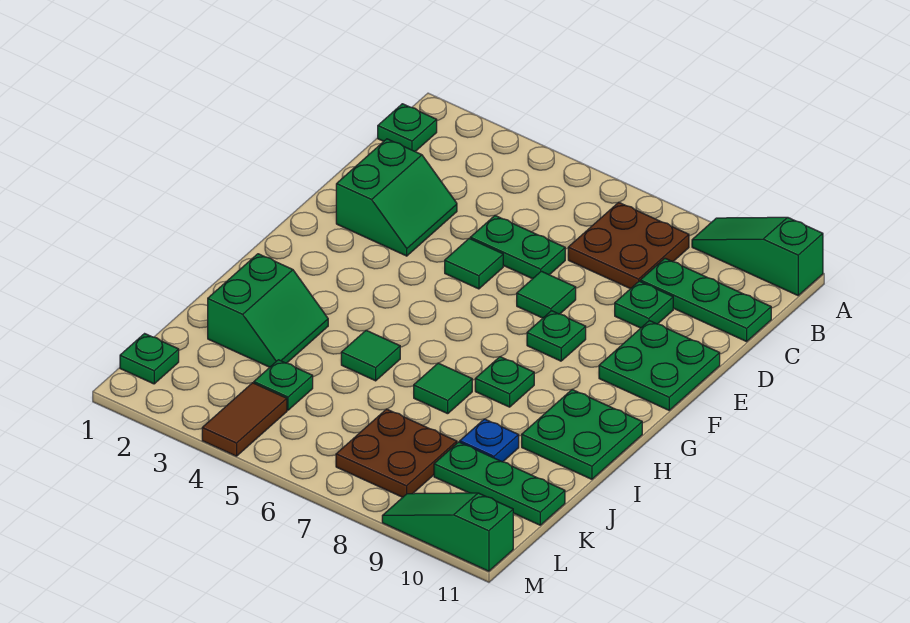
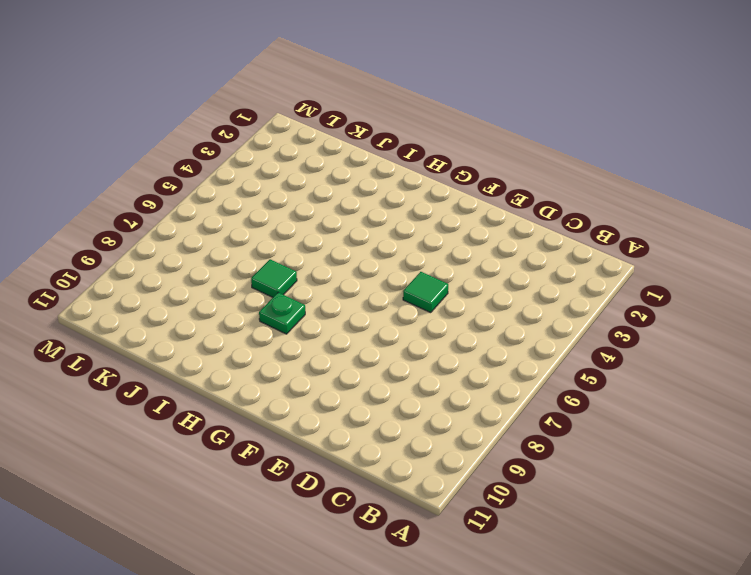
none -> green slope A9:A11 level 1 top 11
none -> green plate B1 level 1
none -> brown plate B7:C8 level 1

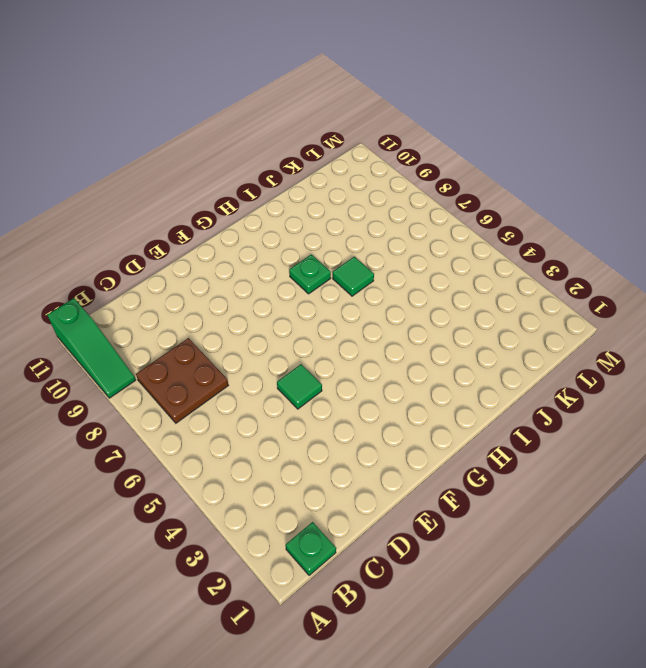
none -> green plate C9:C11 level 1
none -> green slope D2:E3 level 1 top 2
none -> green plate D5:D6 level 1

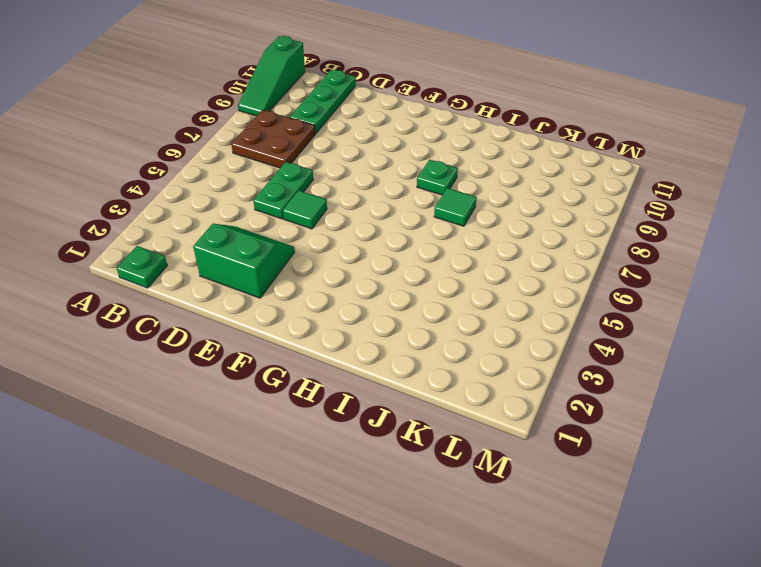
none -> green plate D9 level 1
none -> green tile E7 level 1
none -> green plate E10:F11 level 1

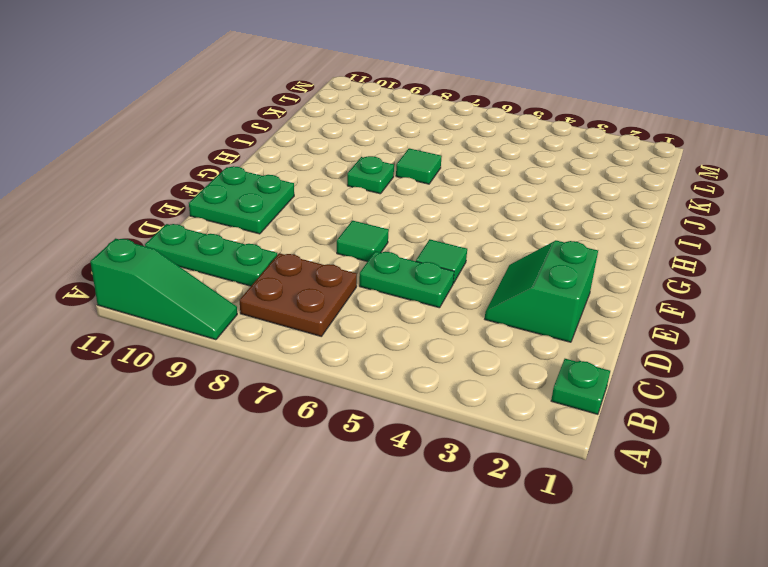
none -> green plate D9 level 1
none -> green plate F8 level 1
none -> green plate H10:I11 level 1

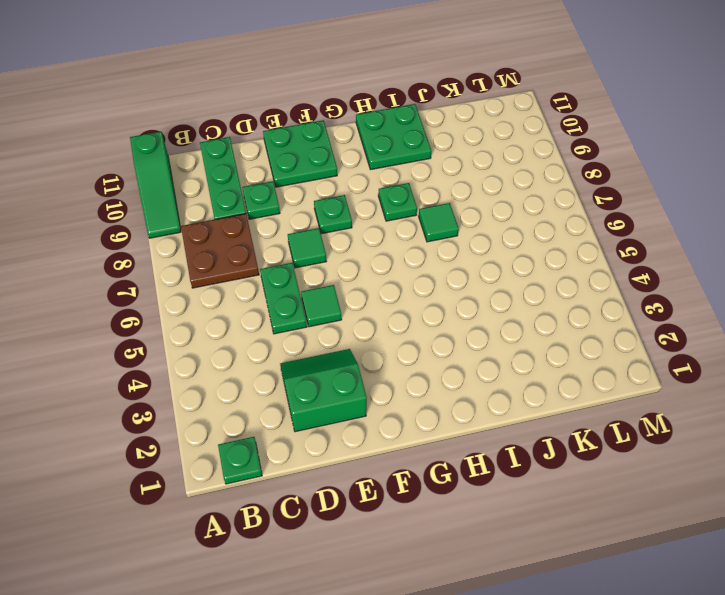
none -> green slope I2:J3 level 1 top 2
none -> green tile I5 level 1
none -> blue plate J9 level 1

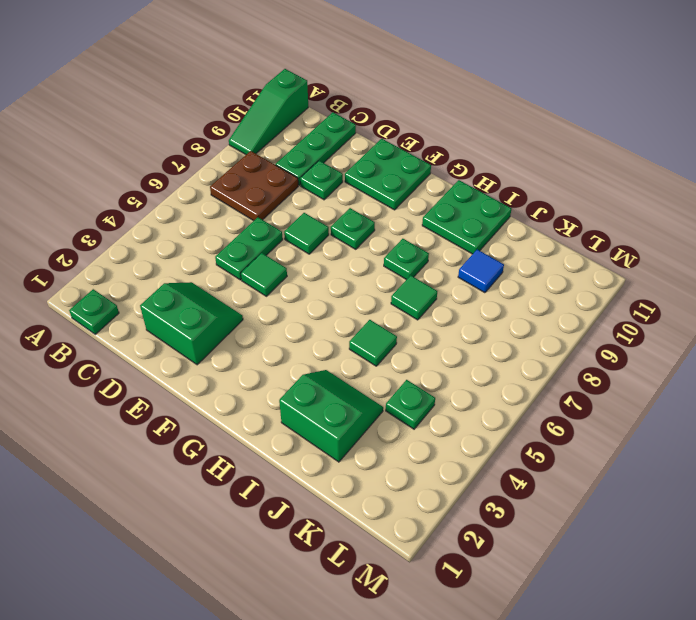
blue tile J9 level 1 -> blue plate J9 level 1
none -> brown plate K7:L8 level 1
none -> green plate K9:K11 level 1
none -> green plate L1 level 1

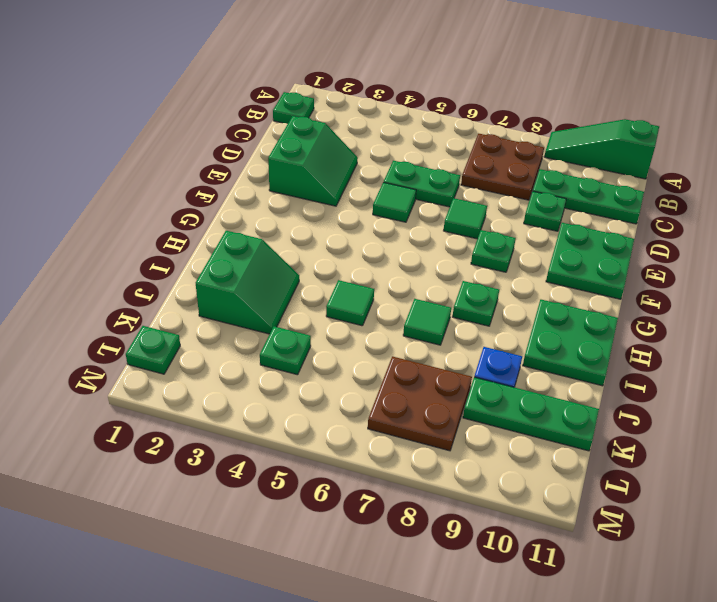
none -> brown tile L4:M4 level 1
none -> green slope M9:M11 level 1 top 11

